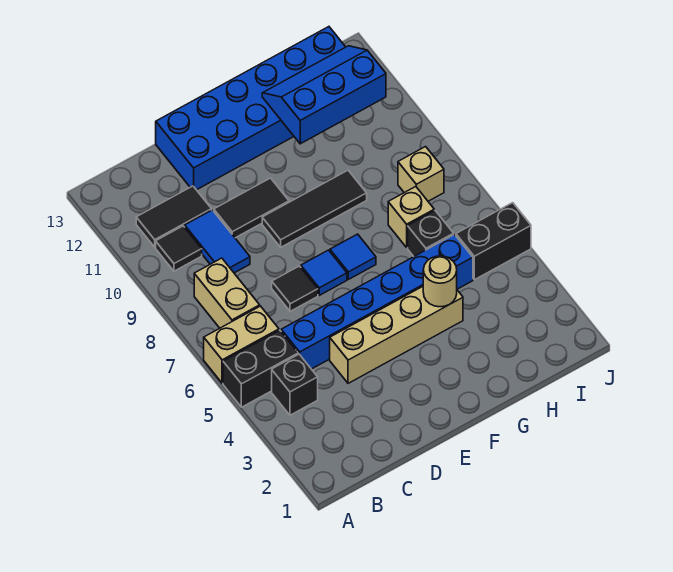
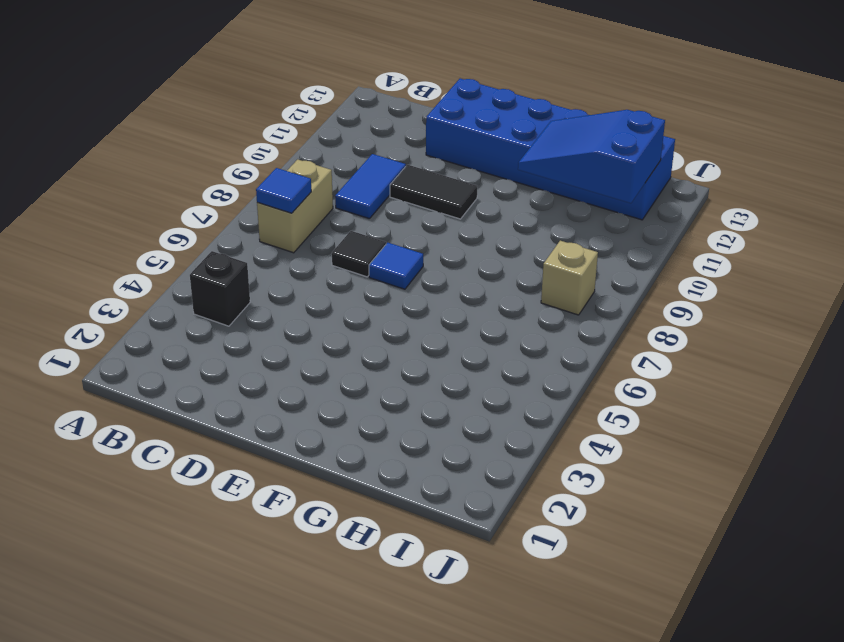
blue tile B7 level 2 -> blue tile F7 level 1
blue slope G11:I12 level 2 top I -> blue slope G11:I12 level 2 top 11
none -> black brick A5:B5 level 1
none -> tan brick A6:B6 level 1
none -> black tile B10 level 1

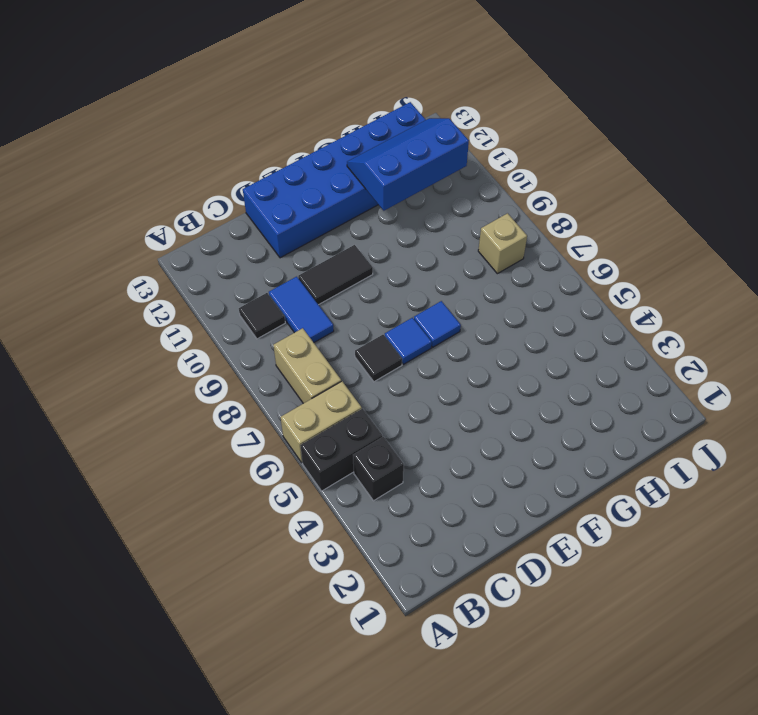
none -> black tile B11:C11 level 1
none -> blue brick C5:H5 level 1
none -> tan brick D4:G4 level 1

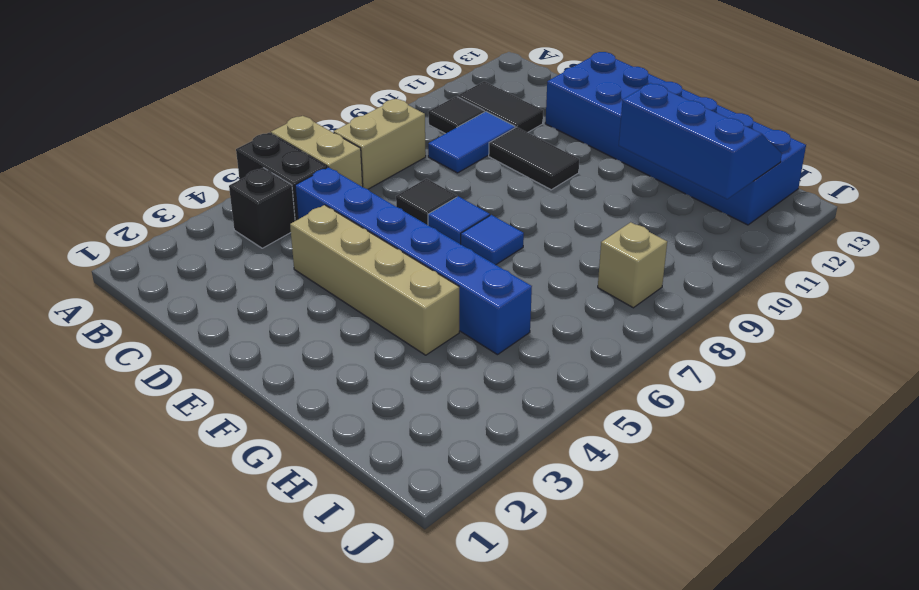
none -> black tile E9:G9 level 1
none -> black brick H6 level 1
none -> tan brick H7 level 1

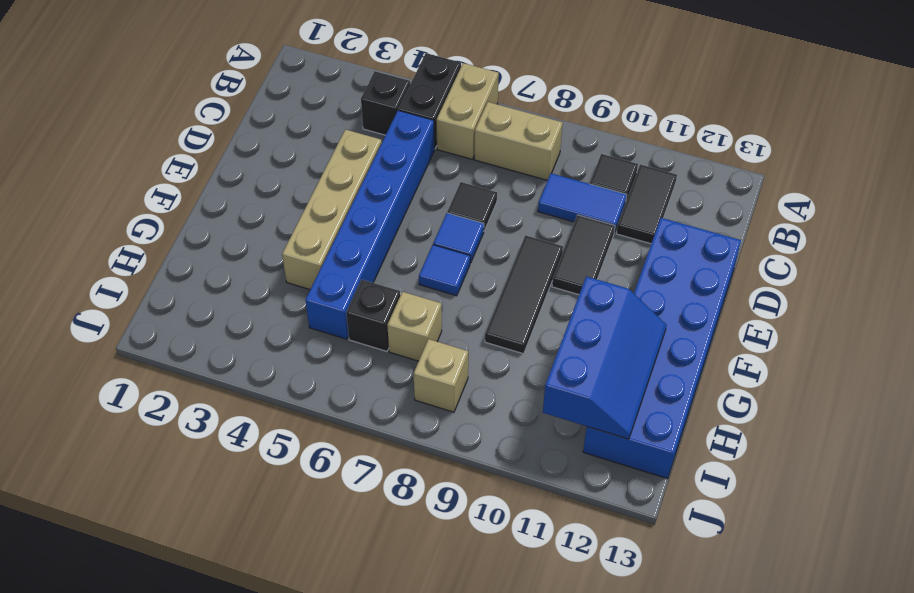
none -> black brick I5:J5 level 1
none -> tan round brick G4 level 2

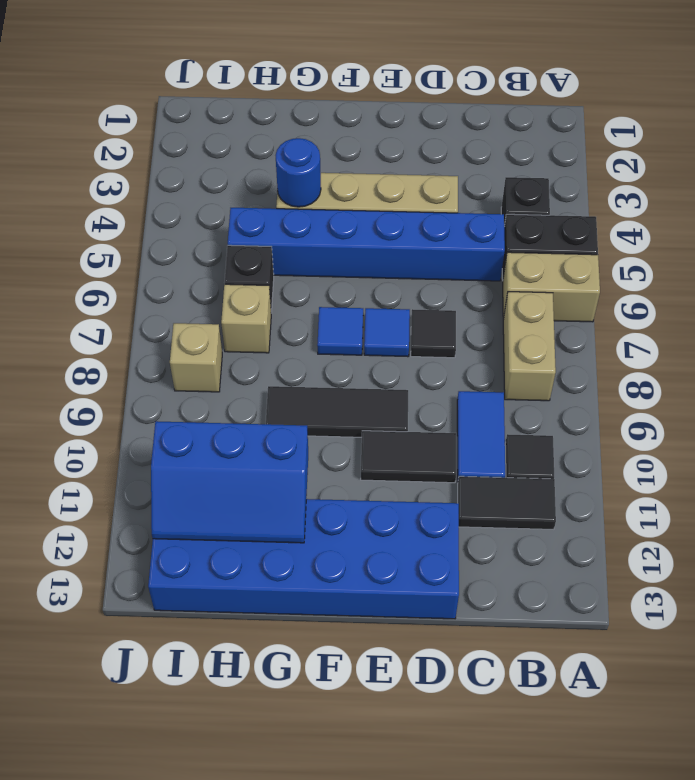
blue round brick G4 level 2 -> tan round brick G4 level 2
none -> black brick I5:J5 level 1

